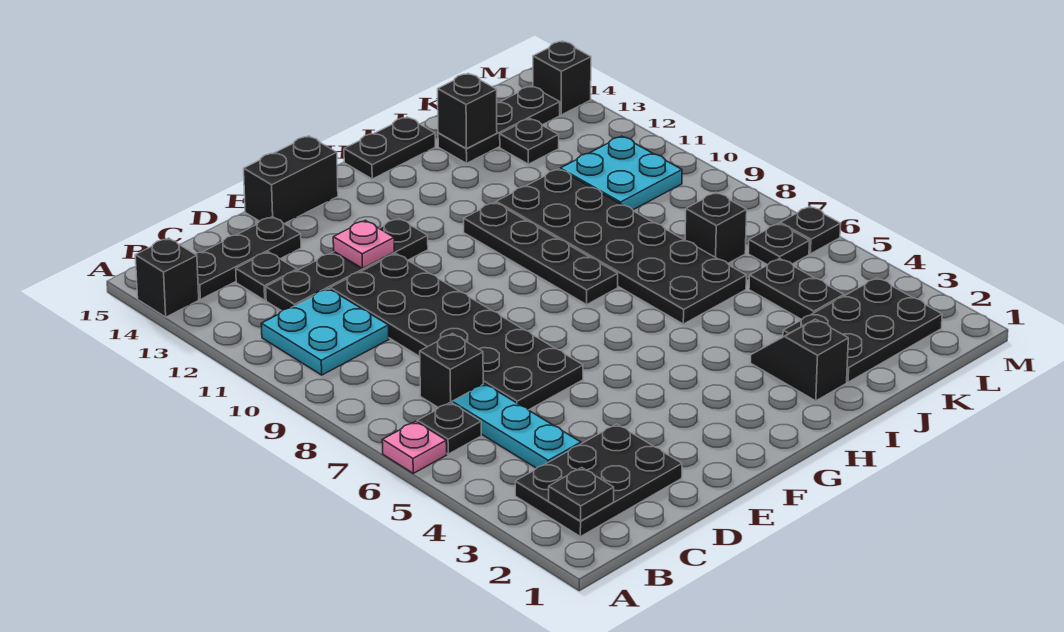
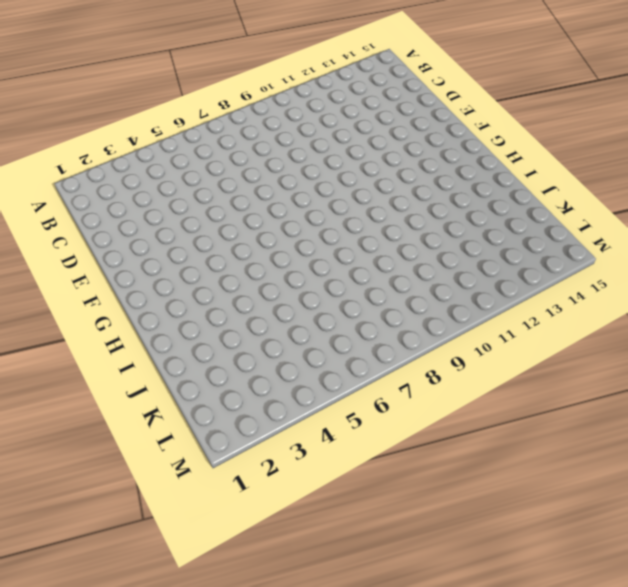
none -> pink plate A6 level 1
none -> black brick A14 level 1
none -> black plate B2:D3 level 1

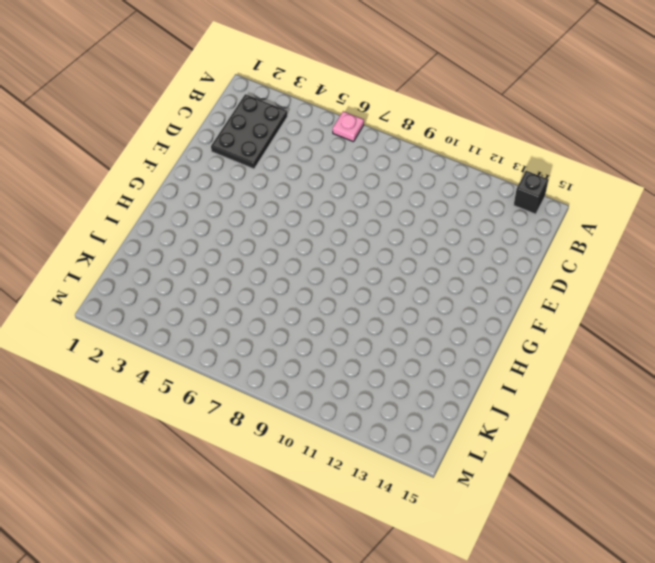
none -> black plate B6 level 1
none -> cyan plate B10:C11 level 1
none -> black plate B14:D14 level 1

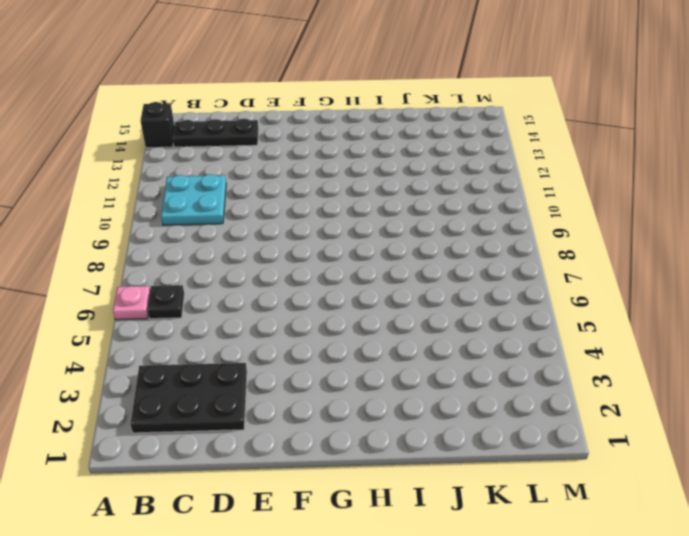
none -> cyan plate C4:C6 level 1
none -> black brick C7 level 1
none -> black plate C12:F12 level 1

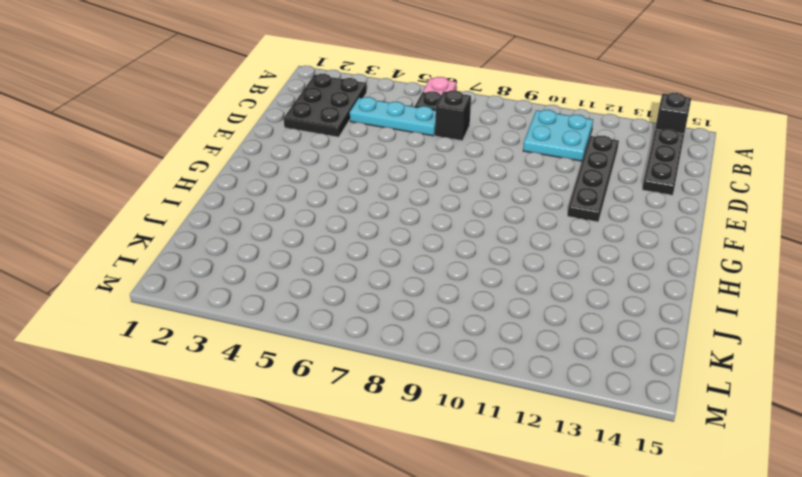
none -> black plate C13 level 1
none -> black plate D6:E11 level 1
none -> black brick E15:F15 level 1

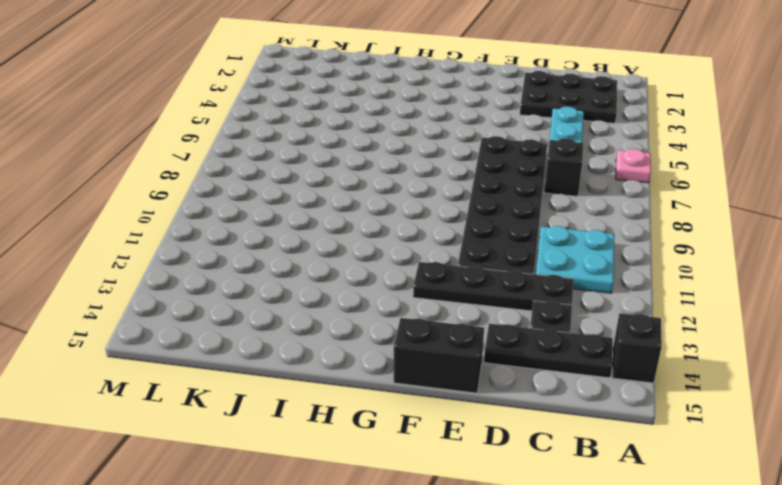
none -> black plate B6 level 1
none -> black plate H8:H11 level 1
none -> black plate H15:I15 level 1

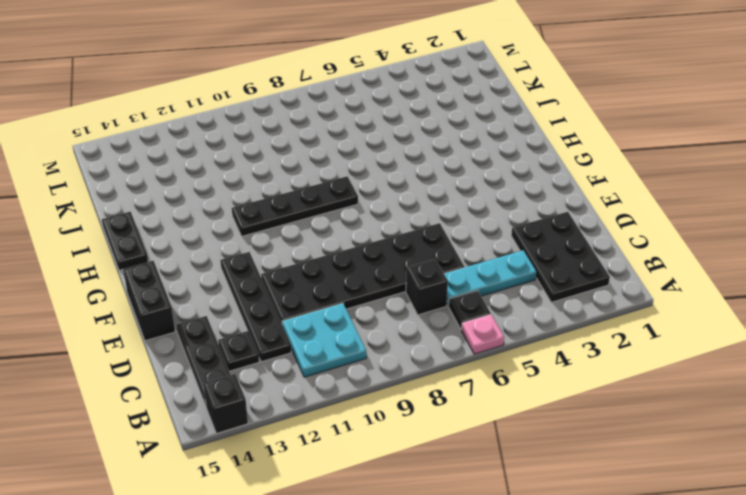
none -> black slope I2:I3 level 1 top 2
none -> black plate I6:J11 level 1
none -> black plate J2:L3 level 1

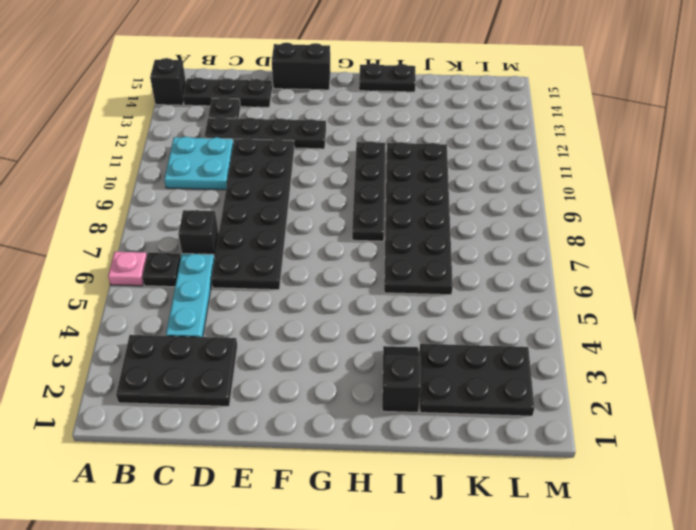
none -> black plate J14:L14 level 1
none -> black plate K4:K5 level 1
none -> black brick K7 level 1

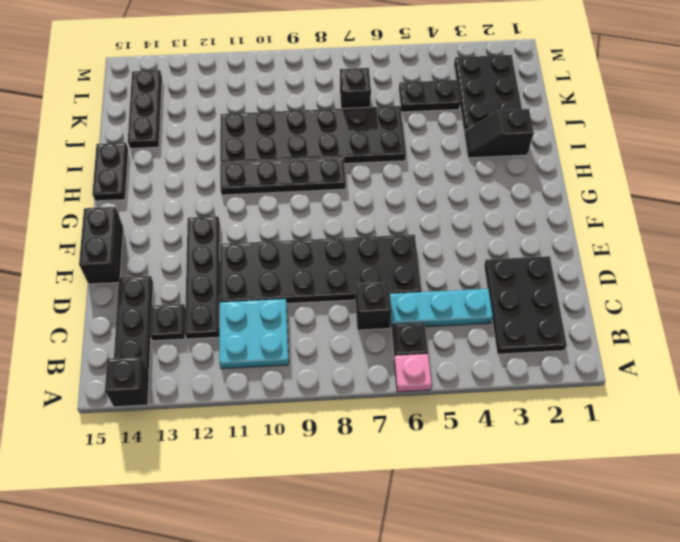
none -> cyan plate K10:L11 level 1
none -> black plate K13 level 1
none -> black plate L6 level 1

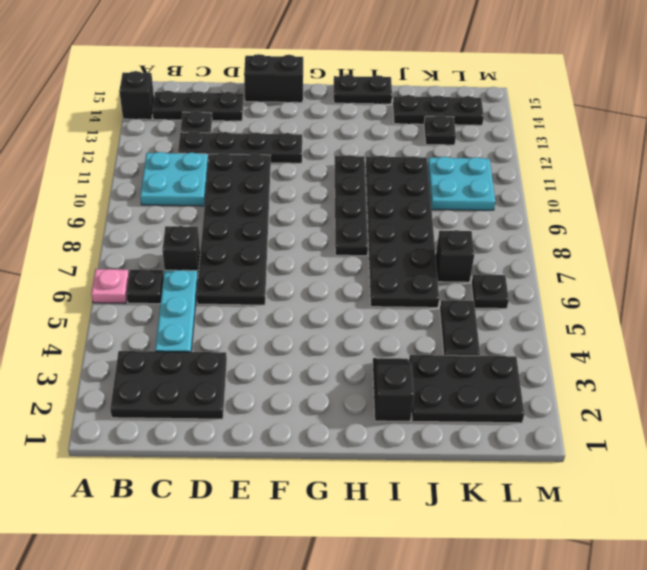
none -> black plate M6 level 1
none -> black brick M14 level 1
none -> black plate B2 level 2

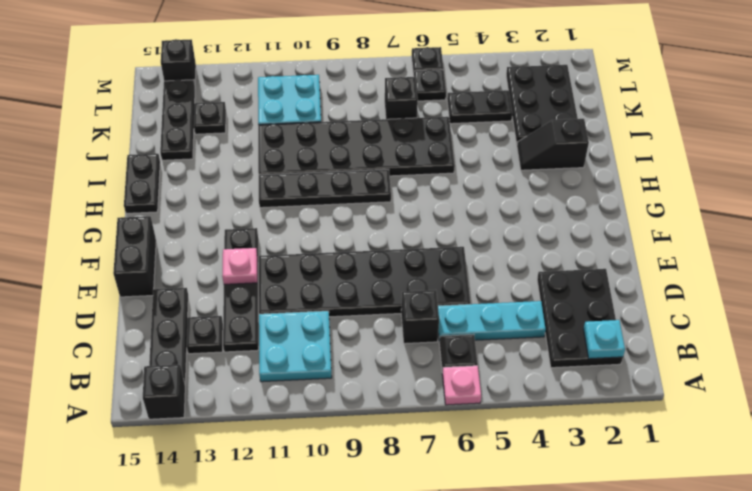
cyan plate B2 level 2 -> black plate B2 level 2
none -> black brick J14 level 2

